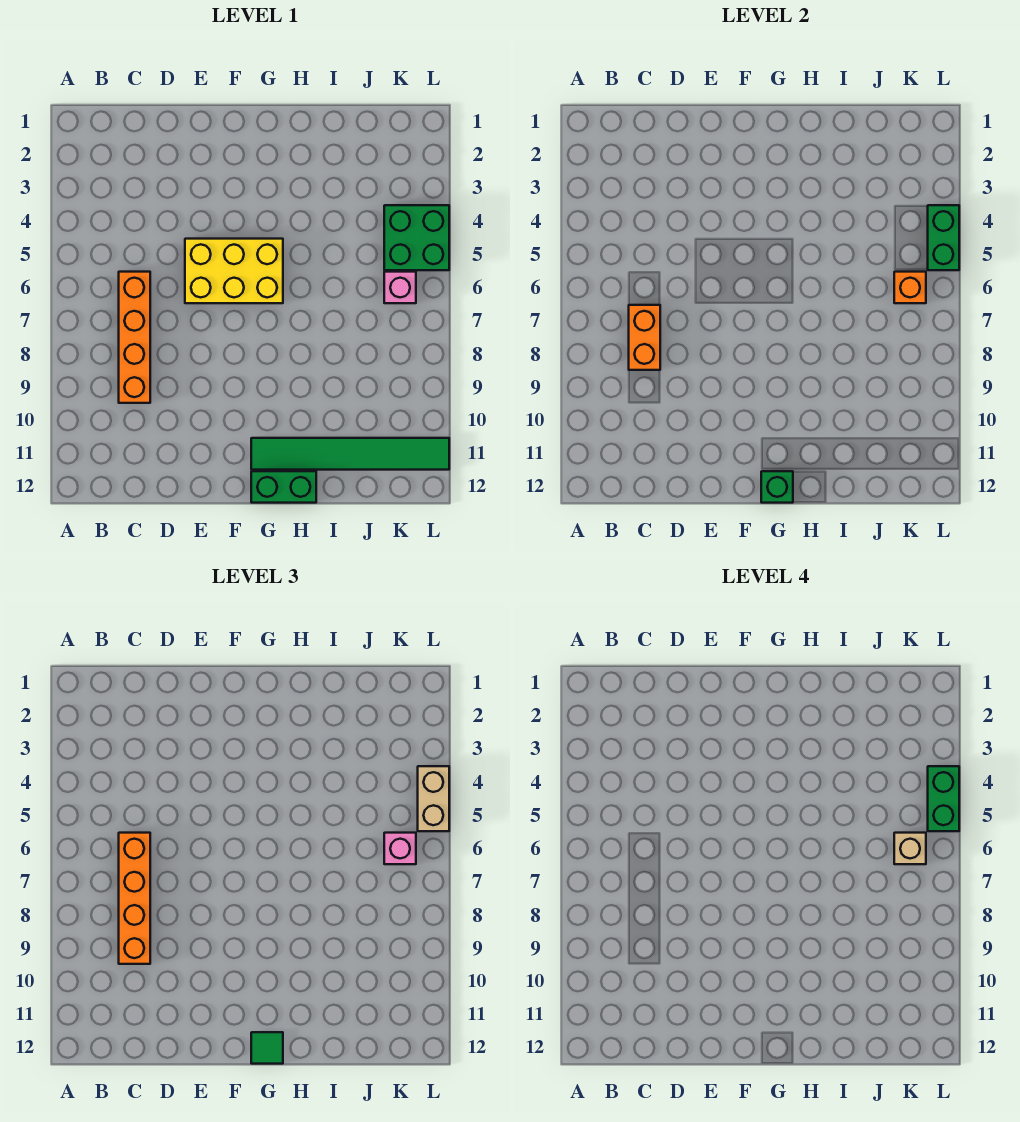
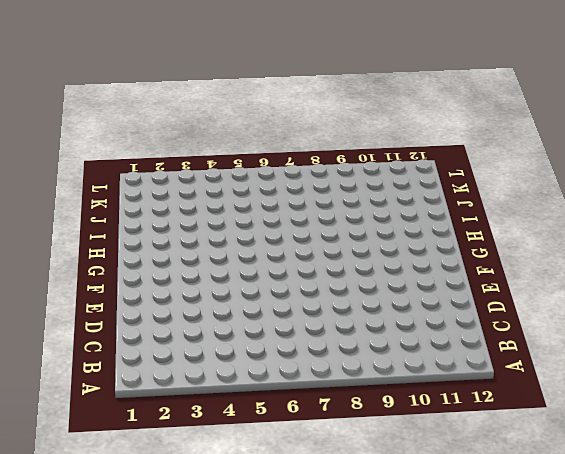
none -> orange brick C6:C9 level 1
none -> yellow brick E5:G6 level 1
none -> green tile G11:L11 level 1

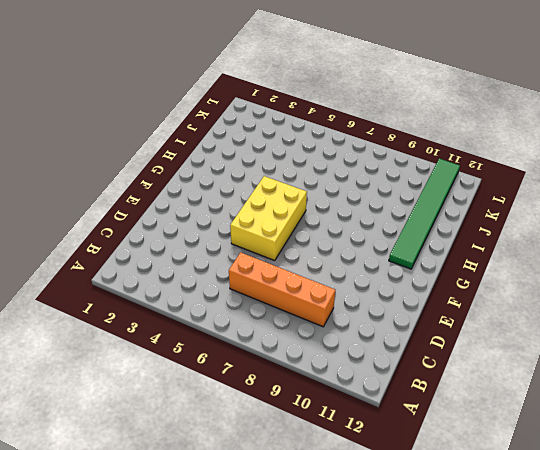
none -> green brick G12:H12 level 1
none -> green brick K4:L5 level 1
none -> pink brick K6 level 1

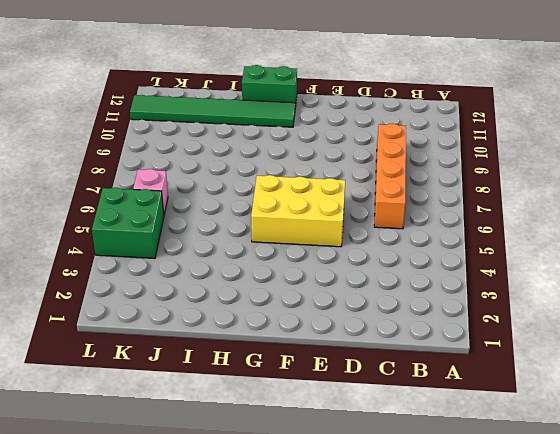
none -> orange brick C7:C8 level 2
none -> green brick G12 level 2
none -> orange brick K6 level 2

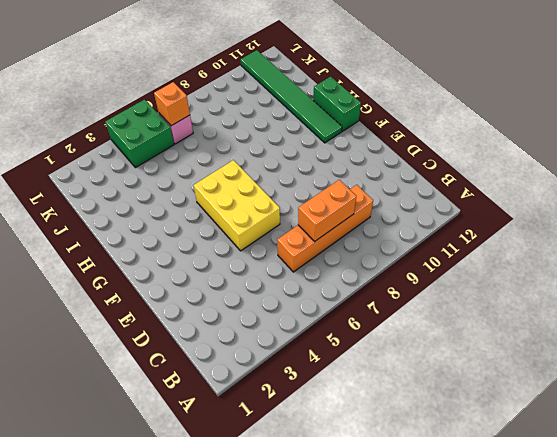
none -> green brick G12 level 2
none -> green brick L4:L5 level 2
none -> orange brick C6:C9 level 3

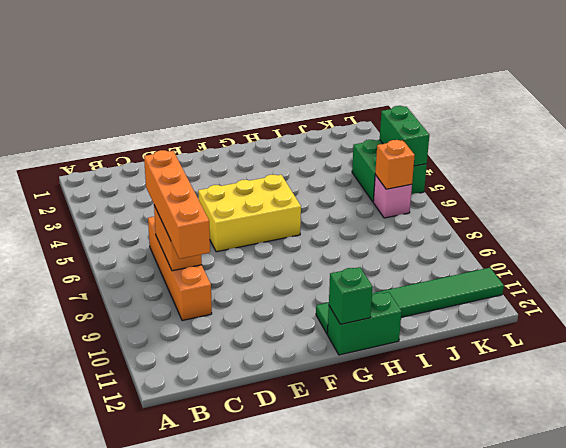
none -> green tile G12 level 3
none -> pink brick K6 level 3
none -> tan brick L4:L5 level 3

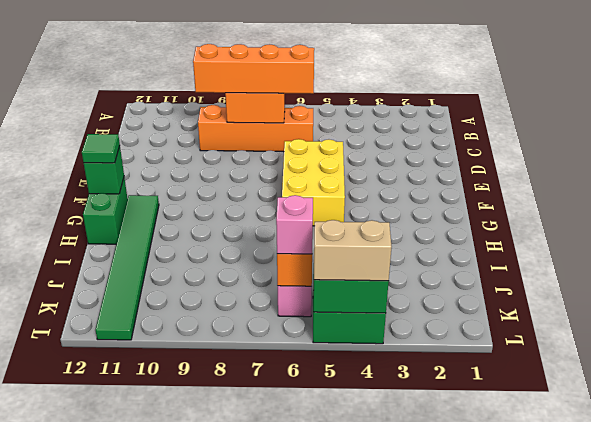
none -> tan brick K6 level 4
none -> green brick L4:L5 level 4

